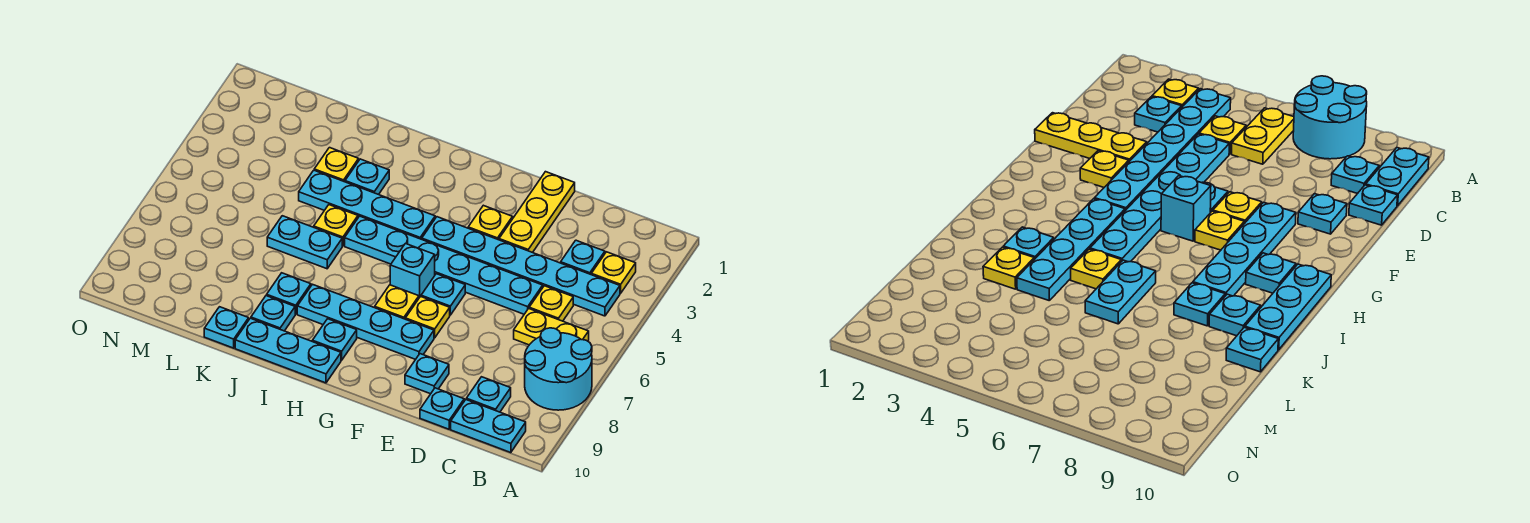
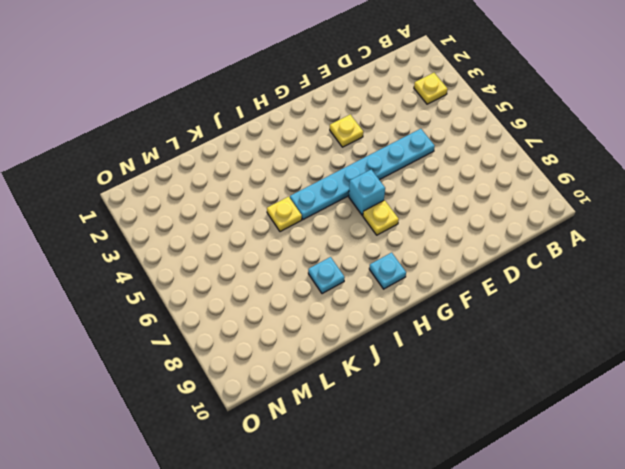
none -> cyan round brick A7:B8 level 1
none -> cyan plate B4:G4 level 1
none -> yellow plate B6:C6 level 1

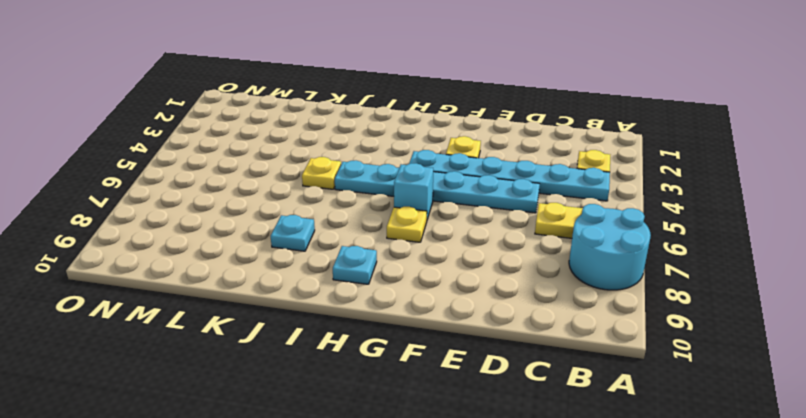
none -> cyan plate B10:C10 level 1
none -> cyan plate C3 level 1
none -> yellow plate C5 level 1

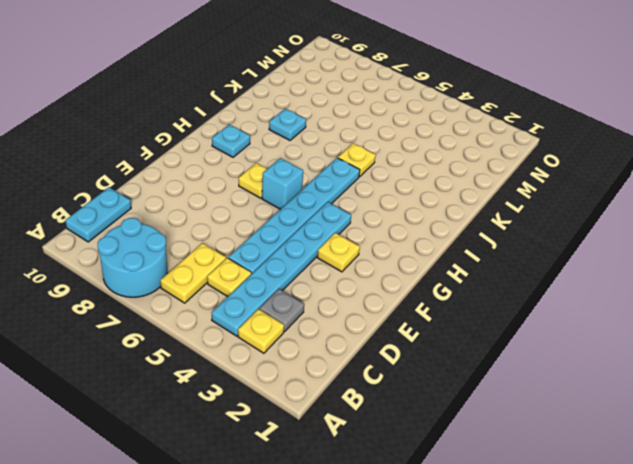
grey plate C3 level 1 -> cyan plate C3 level 1
none -> cyan plate C9 level 1
none -> cyan plate D10 level 1
none -> yellow plate E1:E3 level 1

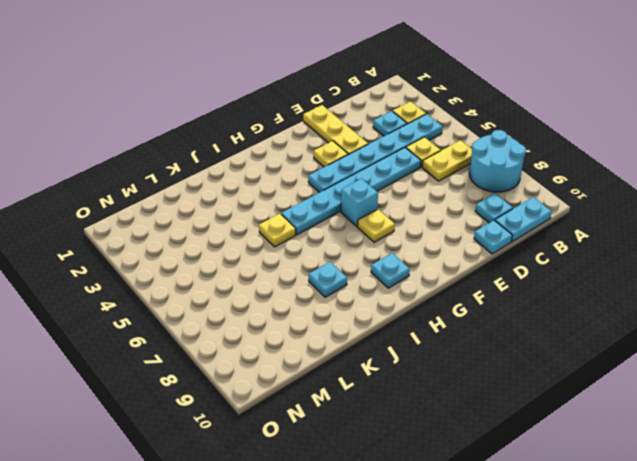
none -> cyan plate E9 level 1
none -> cyan plate F6 level 1
none -> yellow plate F7 level 1

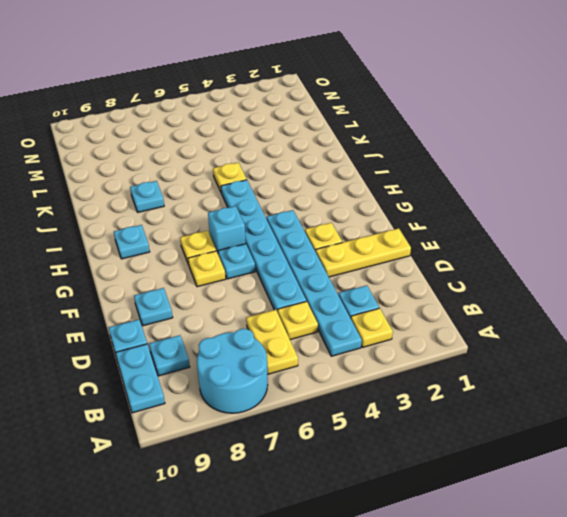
none -> cyan plate F8:I8 level 1
none -> cyan plate H4:K4 level 1
none -> cyan plate H10:J10 level 1

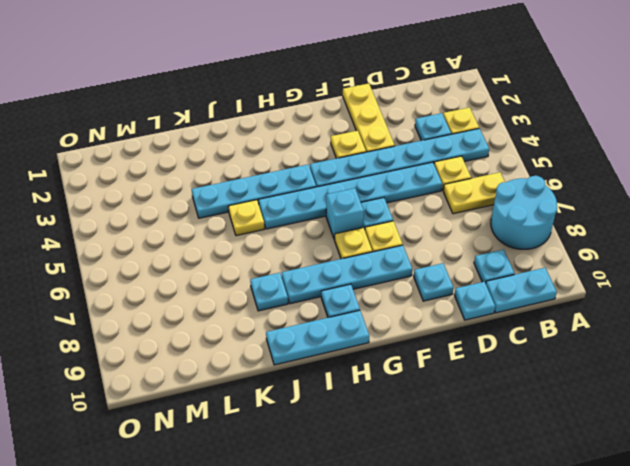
none -> cyan plate J3 level 1
none -> cyan plate J6:K6 level 1
none -> cyan plate J9 level 1

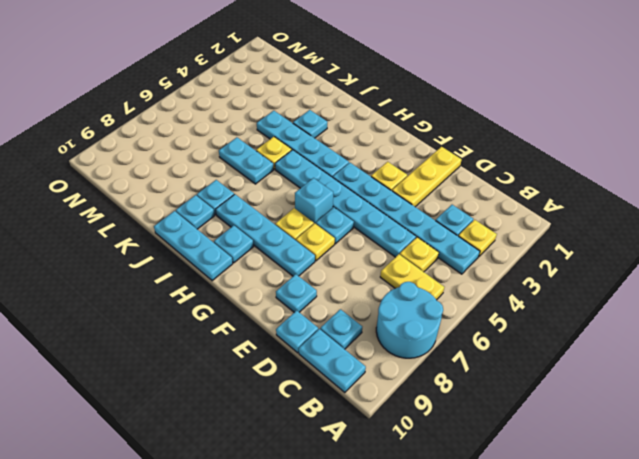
none -> yellow plate K3 level 1
none -> cyan plate K10 level 1

